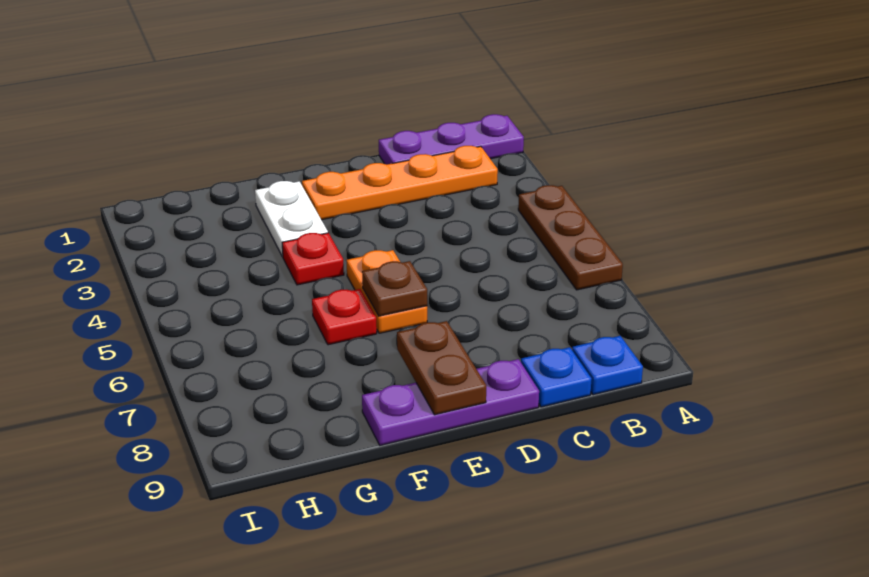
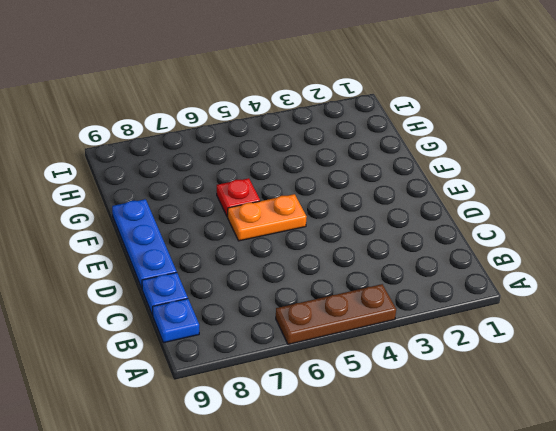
blue plate D9:F9 level 1 -> purple plate D9:F9 level 1
none -> purple plate A1:C1 level 1
none -> orange plate B2:E2 level 1
none -> white plate F2:F3 level 1

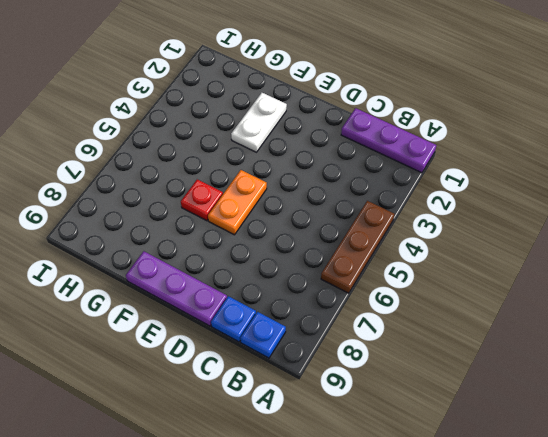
none -> orange plate B2:E2 level 1
none -> red plate F4 level 1
none -> brown plate E6 level 2

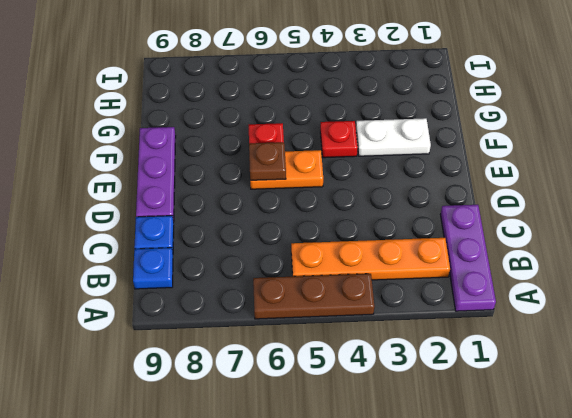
orange plate B2:B5 level 1 -> orange plate B2:E2 level 1
none -> brown plate E8:E9 level 2

